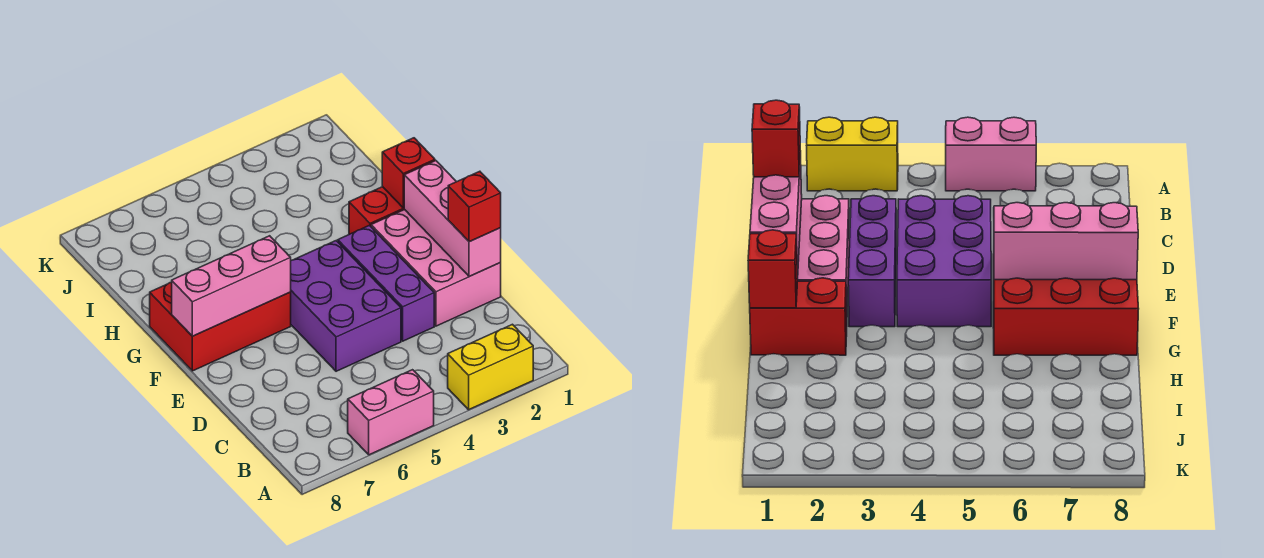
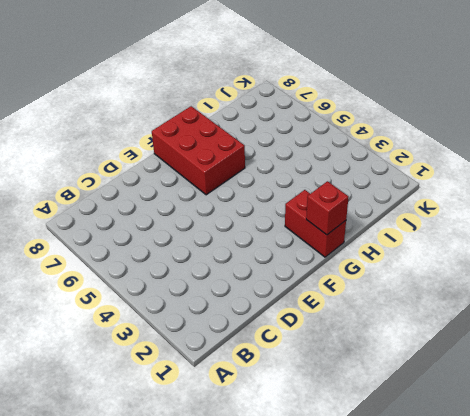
none -> yellow brick A2:A3 level 1
none -> pink brick A5:A6 level 1

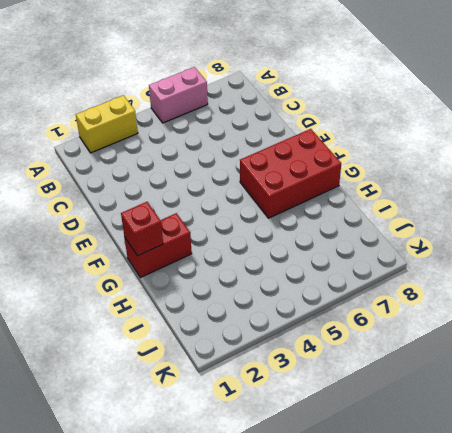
none -> pink brick D1:F2 level 1
none -> purple brick D3:F3 level 1

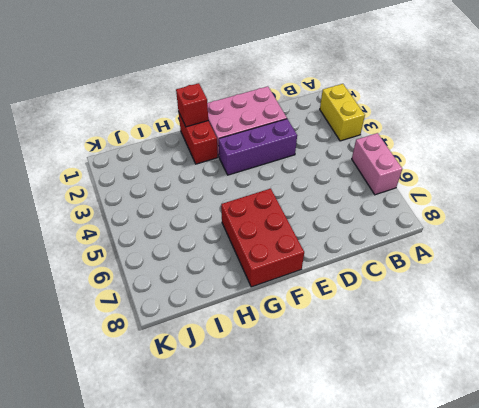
none -> purple brick D4:F5 level 1
none -> pink brick D1:F1 level 2

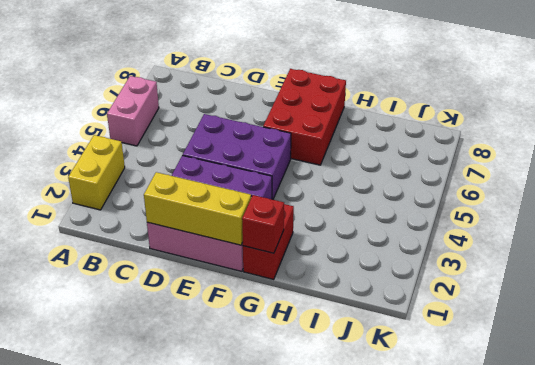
yellow brick D1:F1 level 2 -> pink brick D1:F1 level 2
none -> pink brick F6:F8 level 2
none -> red brick D1 level 3

